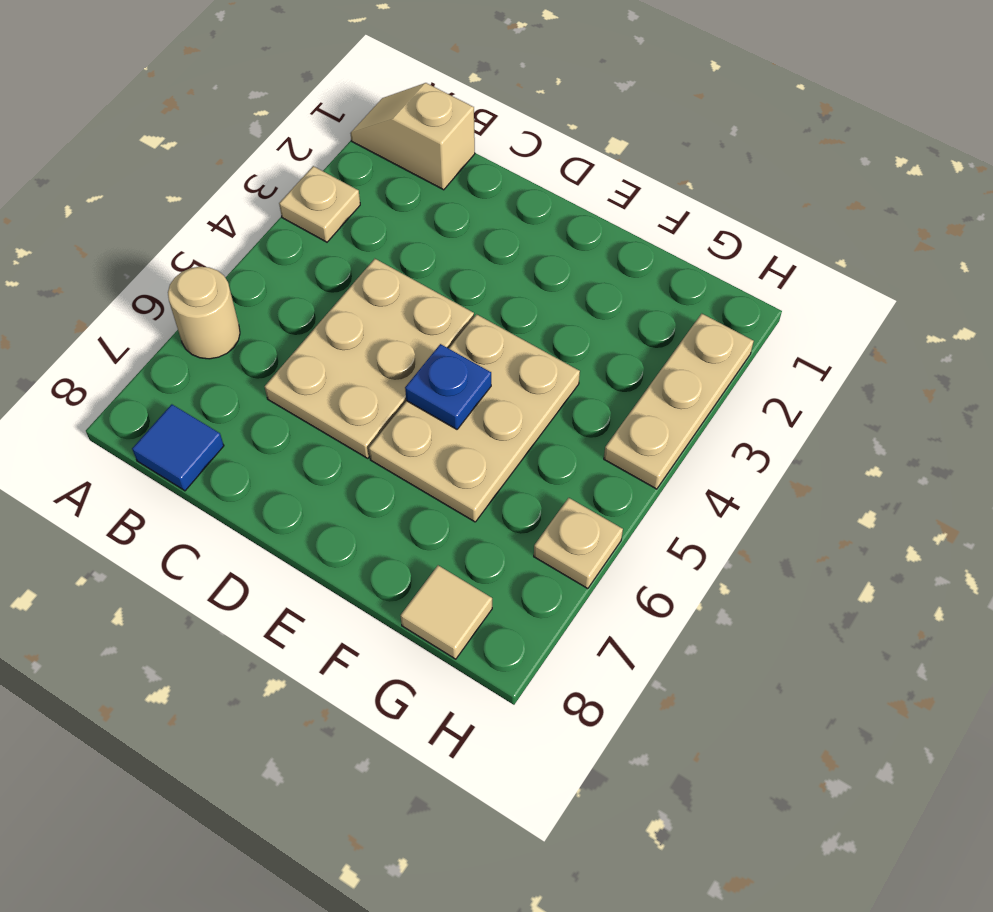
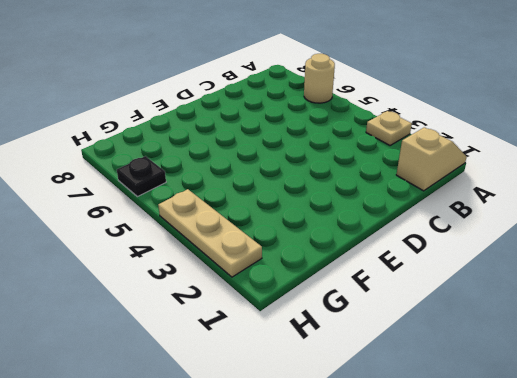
black plate H6 level 1 -> tan plate H6 level 1
none -> blue tile B8 level 1
none -> tan plate C4:D6 level 1

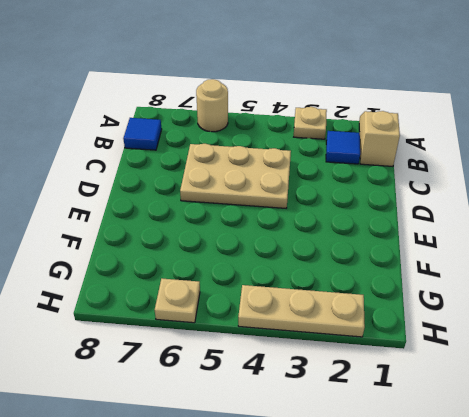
blue tile B2 level 1 -> none
none -> tan plate E4:F6 level 1
none -> tan tile G8 level 1

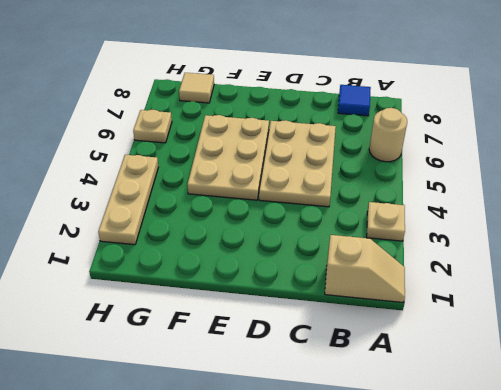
none -> blue plate E5 level 2

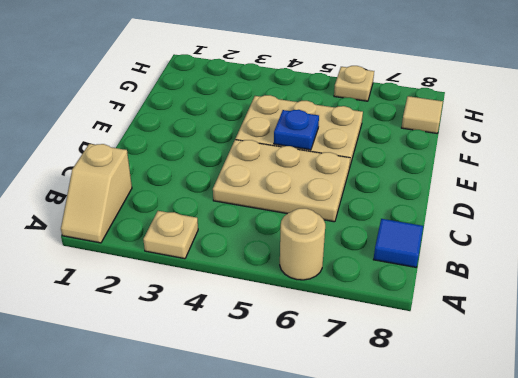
none -> tan plate H2:H4 level 1

